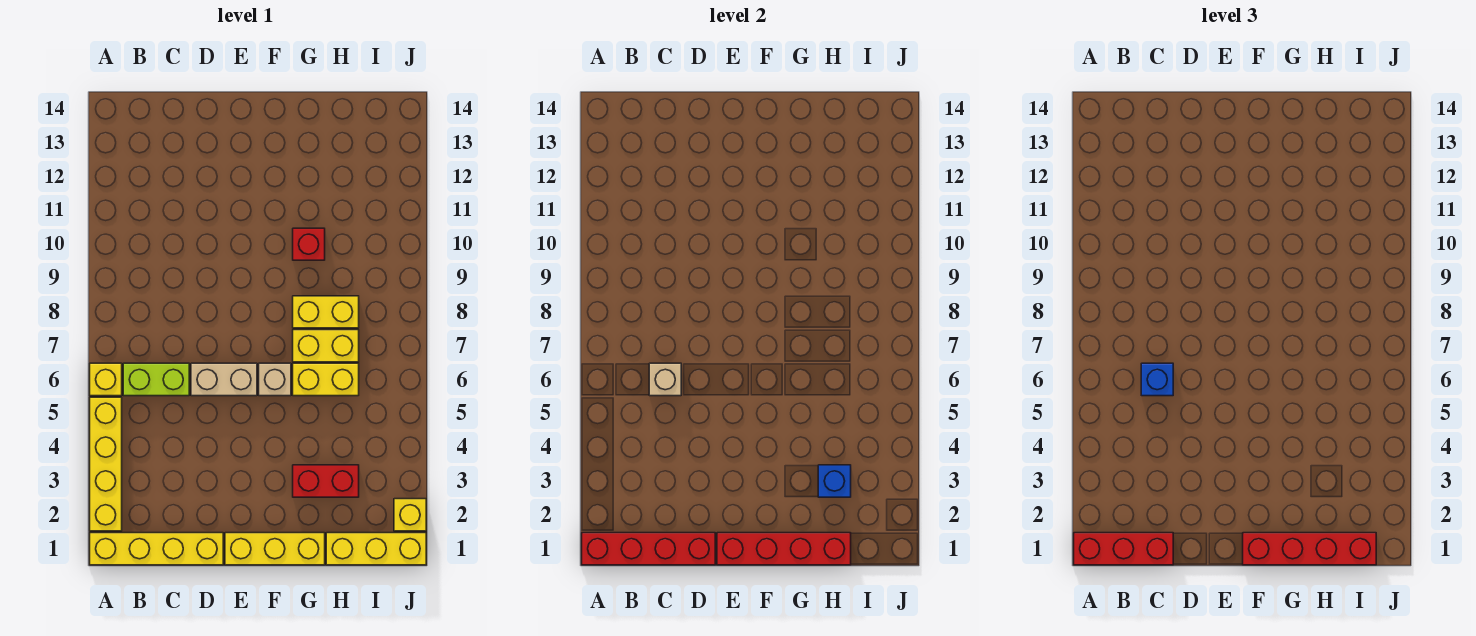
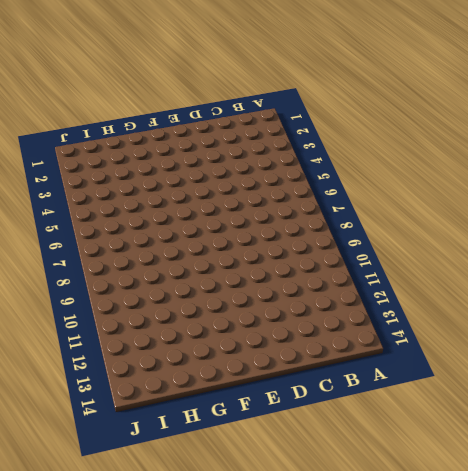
none -> yellow brick A1:D1 level 1
none -> yellow brick A2:A5 level 1
none -> yellow brick A6 level 1

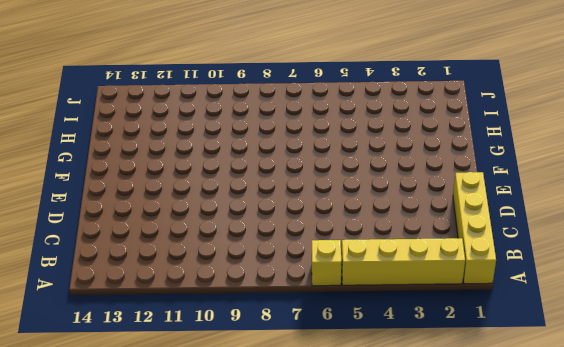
none -> lime brick B6:C6 level 1
none -> tan brick D6:E6 level 1
none -> yellow brick E1:G1 level 1

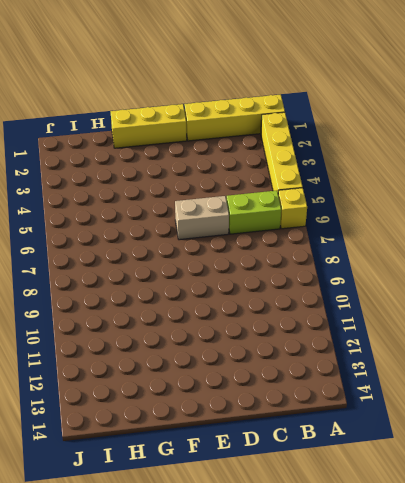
none -> tan brick F6 level 1
none -> red brick G3:H3 level 1
none -> yellow brick G6:H6 level 1

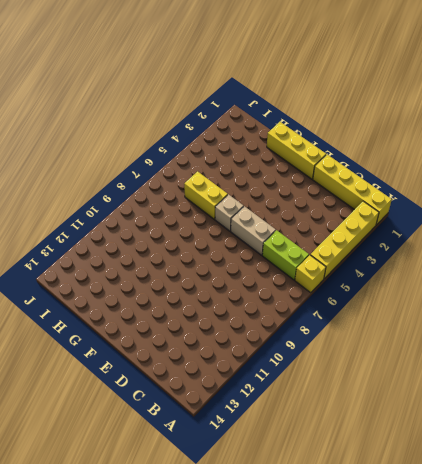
none -> red brick G3:H3 level 1
none -> yellow brick G7:H7 level 1
none -> yellow brick G8:H8 level 1

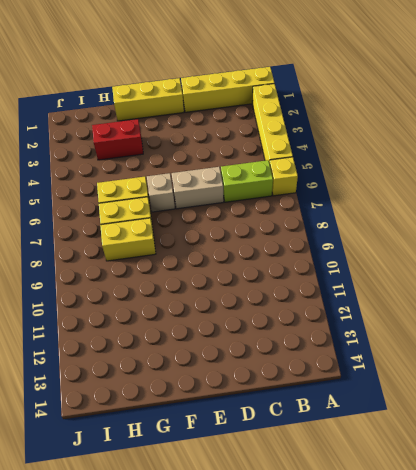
none -> red brick G10 level 1
none -> yellow brick H1:J1 level 1
none -> yellow brick J2 level 1

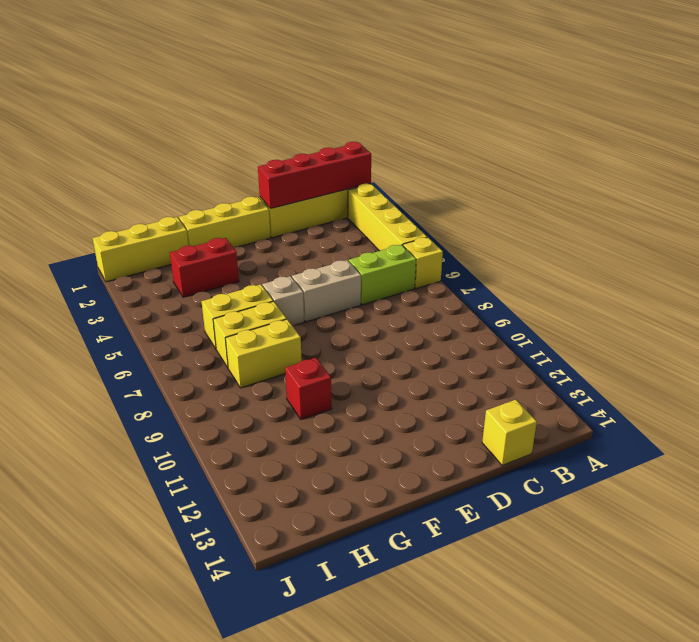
yellow brick C14 level 1 -> yellow brick J2 level 1
none -> tan brick C6 level 2
none -> red brick E1:H1 level 2
none -> blue brick H3 level 2

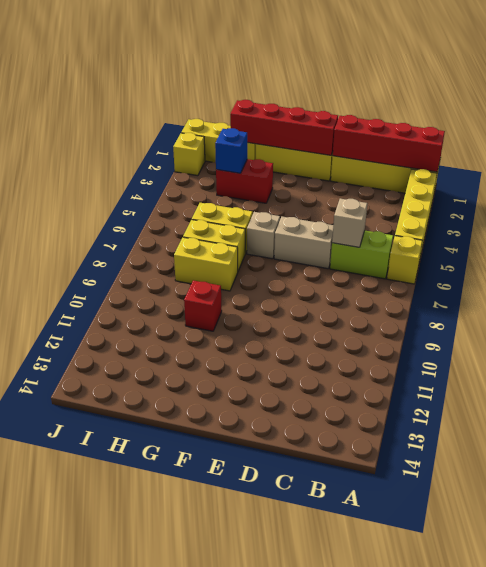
none -> red brick A1:C1 level 3
none -> blue brick C6 level 3
none -> red brick F1:I1 level 3

